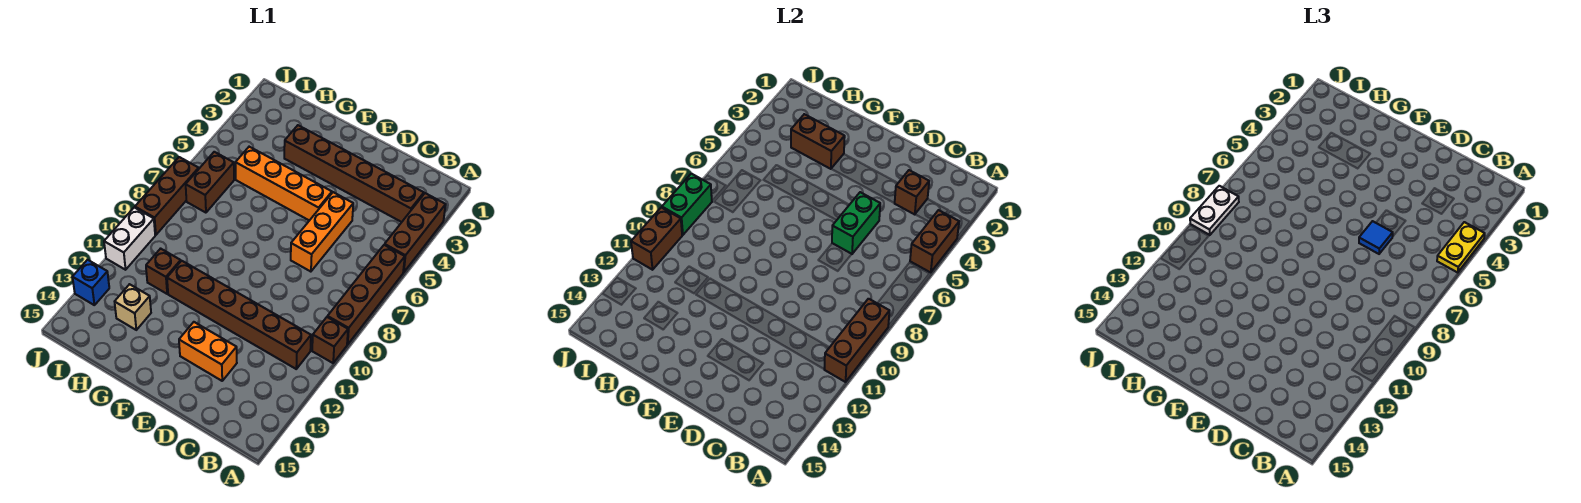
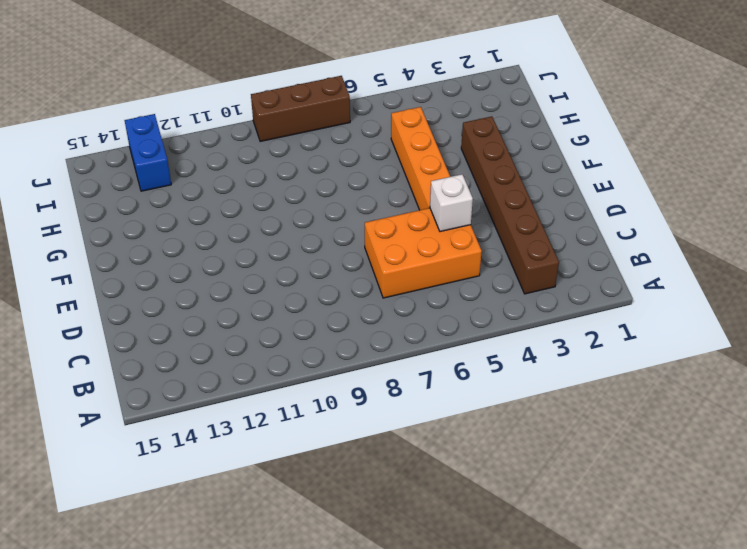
orange brick C5:D7 level 1 -> orange brick D5:D7 level 1
white brick D5 level 2 -> green brick D5:D6 level 2
blue brick I13:J13 level 1 -> blue brick J13 level 1
none -> brown brick A3:A5 level 1
none -> brown brick A6:A9 level 1
none -> brown brick A10 level 1

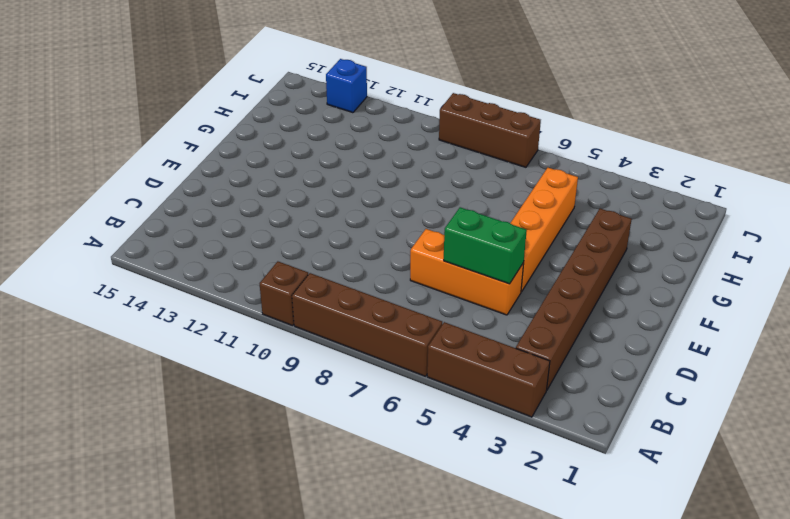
none -> brown brick B11:G11 level 1
none -> orange brick D13:E13 level 1
none -> brown brick H11 level 1

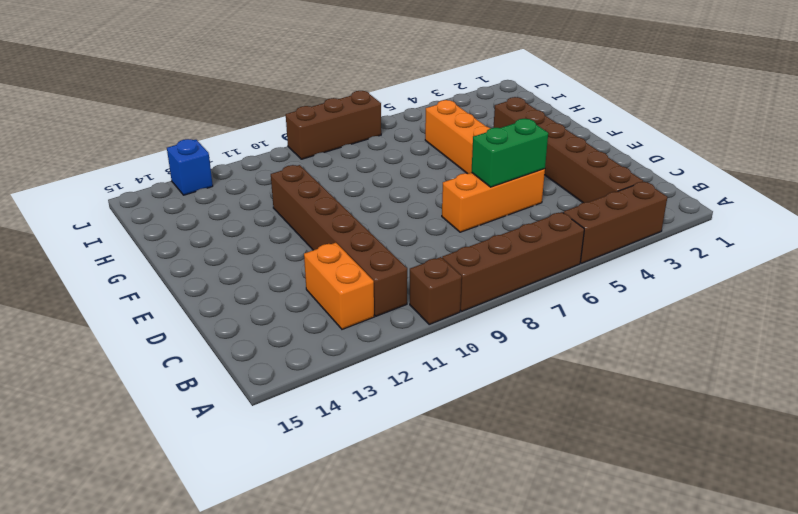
orange brick B12:C12 level 1 -> orange brick D13:E13 level 1
none -> brown brick H11 level 1
none -> tan brick H13 level 1
none -> brown brick I6:I7 level 1

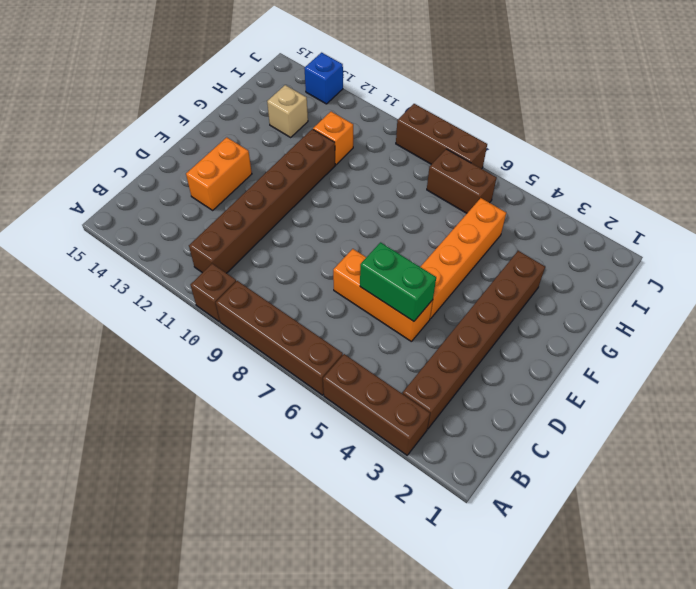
orange brick H11 level 1 -> brown brick H11 level 1
none -> white brick J10:J11 level 1
none -> brown brick A4:A5 level 2
none -> brown brick A9:A11 level 2

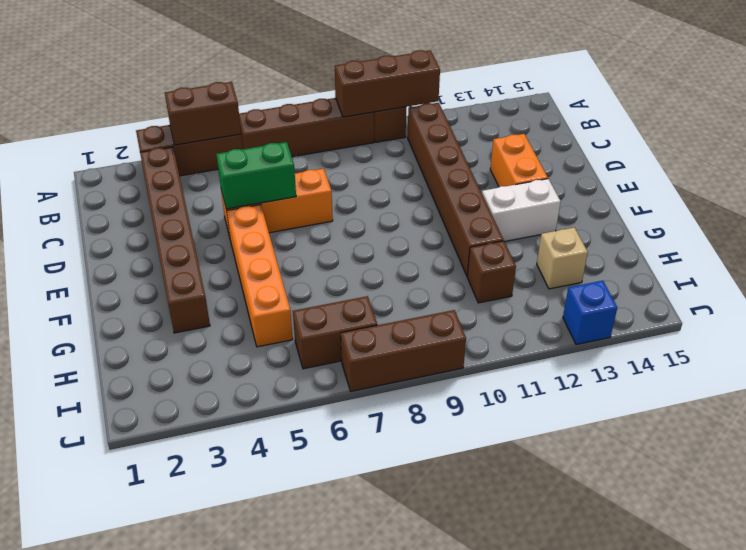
white brick F12:F13 level 1 -> white brick J10:J11 level 1
none -> brown brick C3 level 2
none -> brown brick G3:H3 level 2
none -> green brick J8:J9 level 2

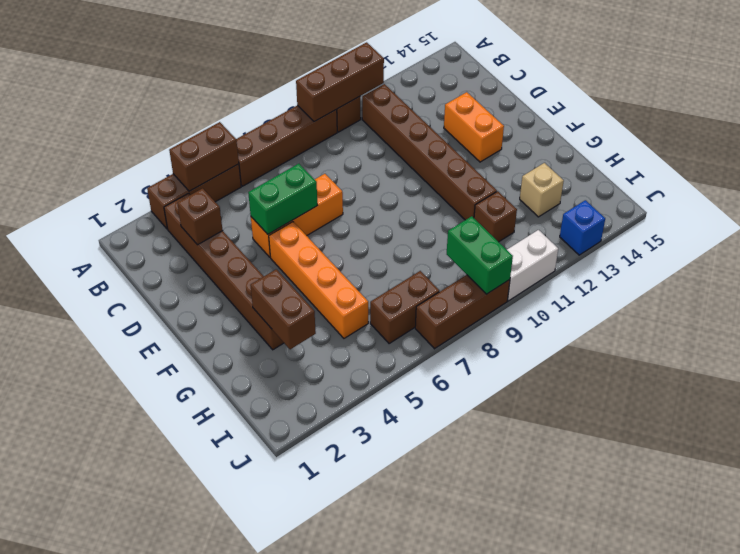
green brick I9:J9 level 2 -> green brick J8:J9 level 2
none -> brown brick J10:J11 level 2
none -> yellow plate A4:A5 level 3
none -> blue tile D6 level 3

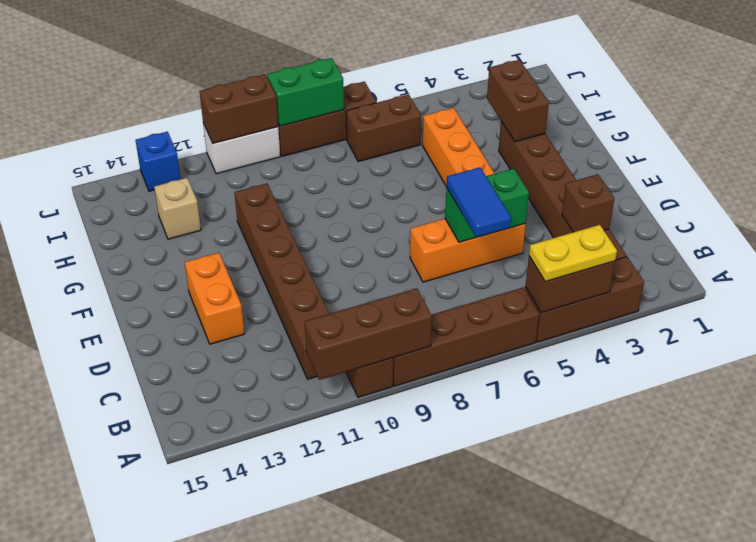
blue tile C6:D6 level 3 -> blue tile D6 level 3
none -> brown brick H11 level 1
none -> white plate J8:J9 level 3

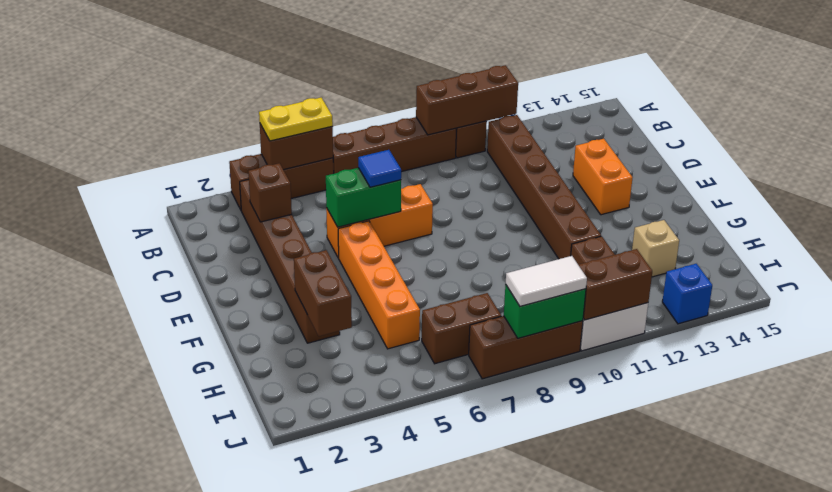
white tile J8:J9 level 3 -> white plate J8:J9 level 3

